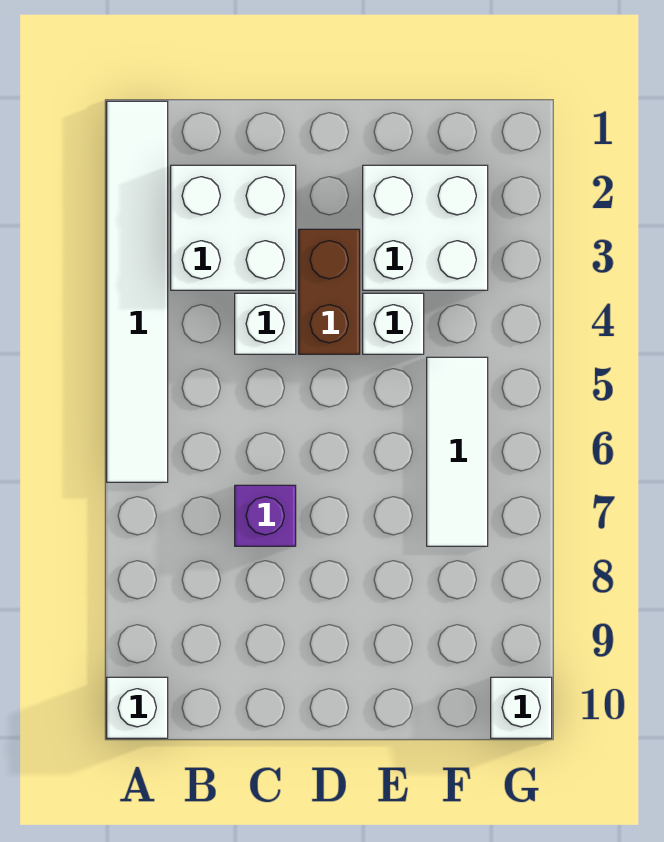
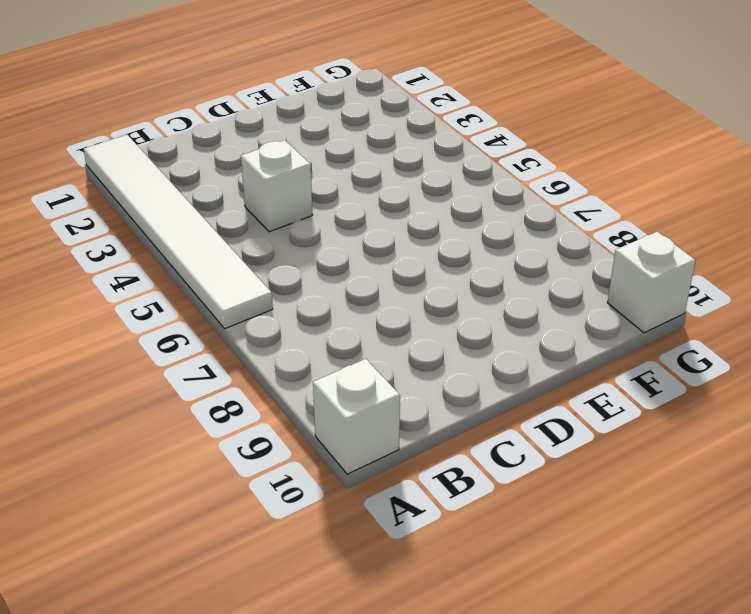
none -> white brick B2:C3 level 1
none -> purple brick C7 level 1

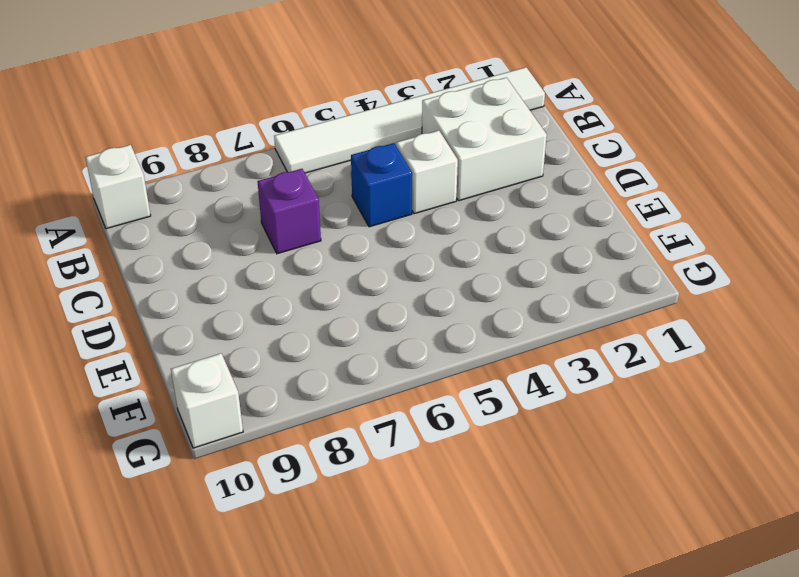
blue brick C5 level 1 -> none
none -> brown brick D3:D4 level 1
none -> white brick E2:F3 level 1

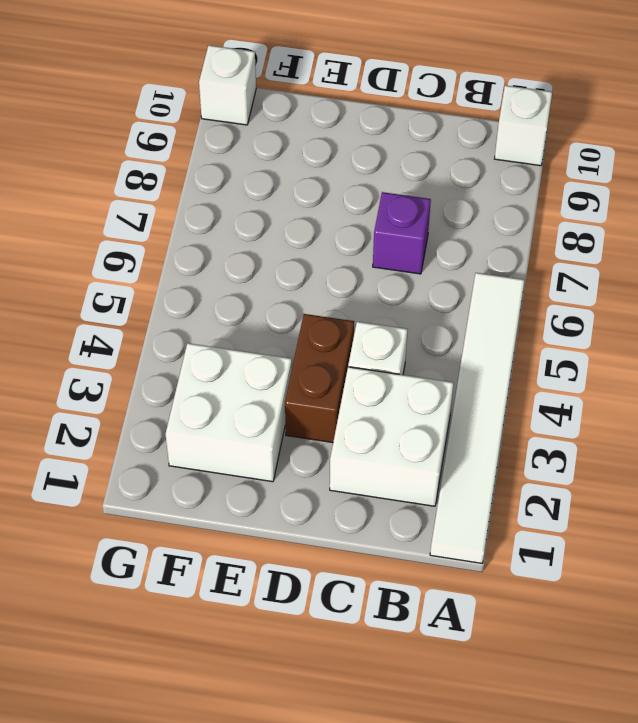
none -> white brick E4 level 1
none -> white tile F5:F7 level 1

